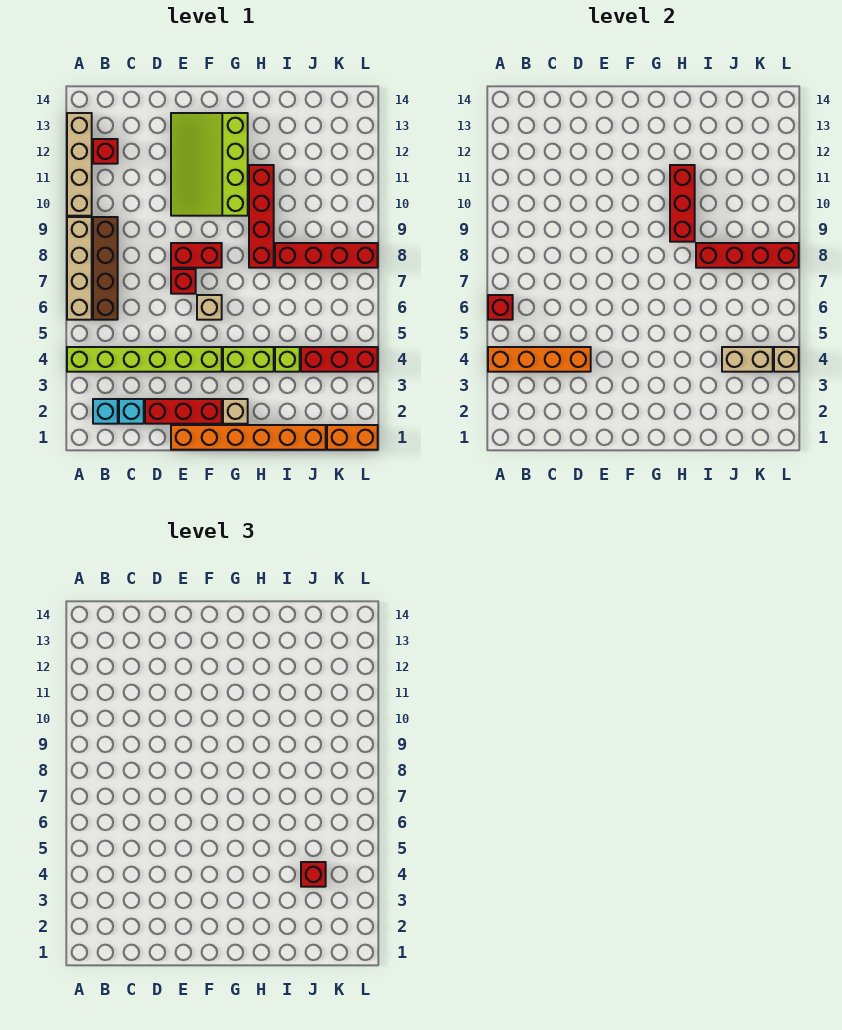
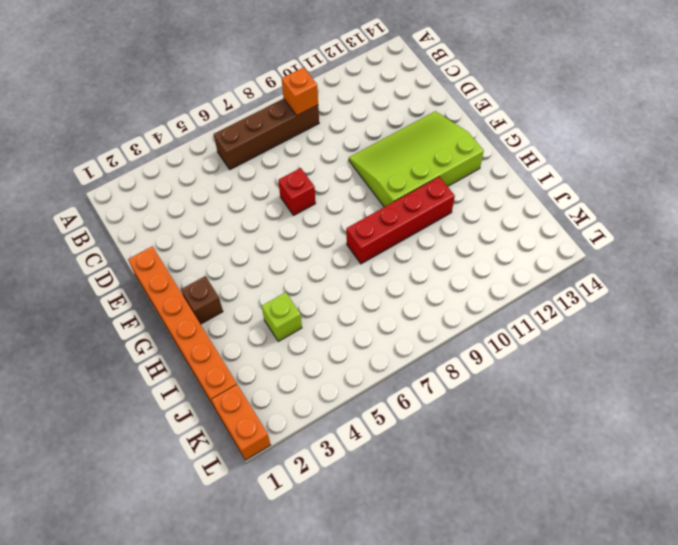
orange brick B9 level 2 -> none
brown brick G2 level 1 -> tan brick G2 level 1
none -> lime brick A4:F4 level 1
none -> tan brick A6:A9 level 1
none -> tan brick A10:A13 level 1

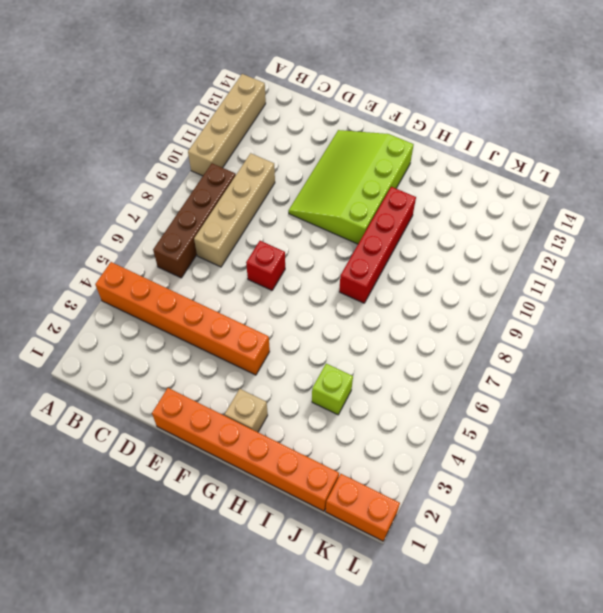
orange brick A4:F4 level 1 -> lime brick A4:F4 level 1
tan brick C7:C10 level 1 -> tan brick A6:A9 level 1
none -> cyan brick B2 level 1
none -> red brick B12 level 1
none -> cyan brick C2 level 1

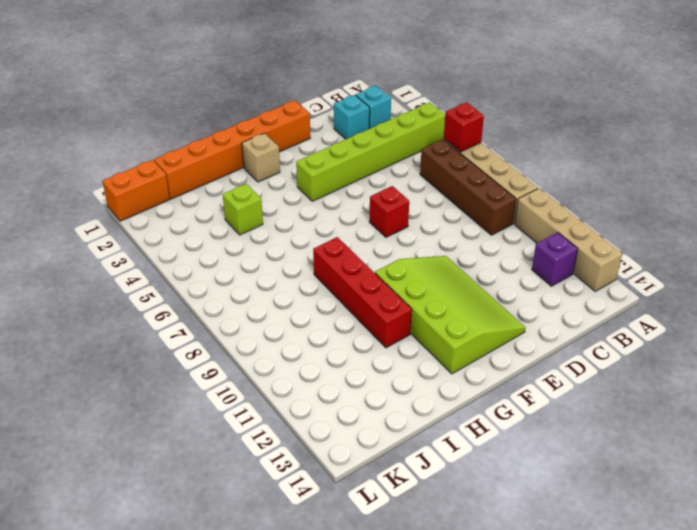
purple brick B12 level 1 -> red brick B12 level 1
none -> red brick D2:F2 level 1
none -> red brick E8:F8 level 1
none -> tan brick F6 level 1

